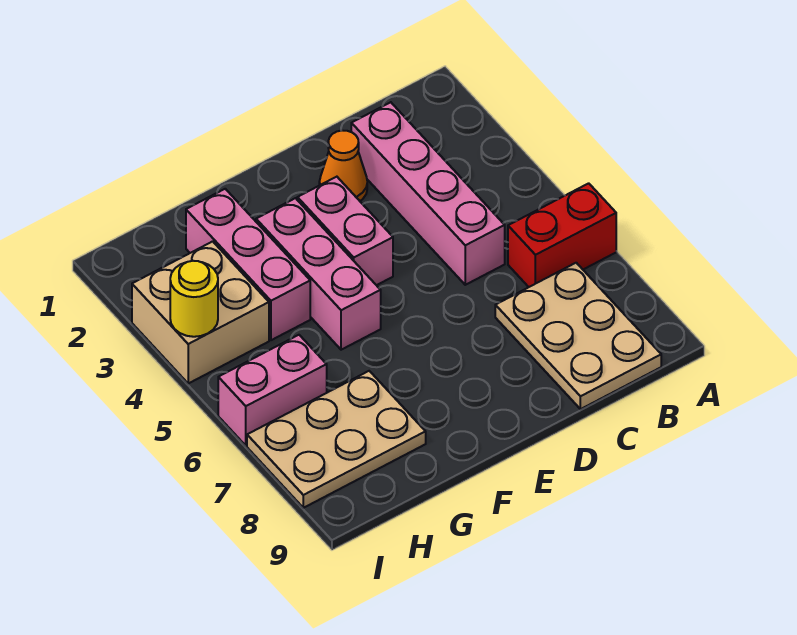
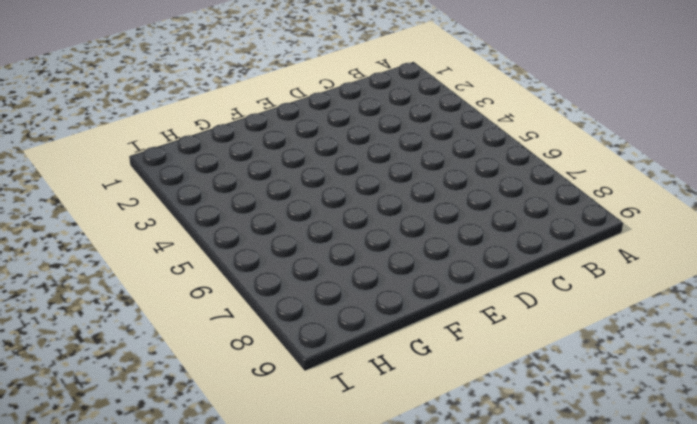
none -> red brick A6:B6 level 1
none -> tan plate B7:C9 level 1

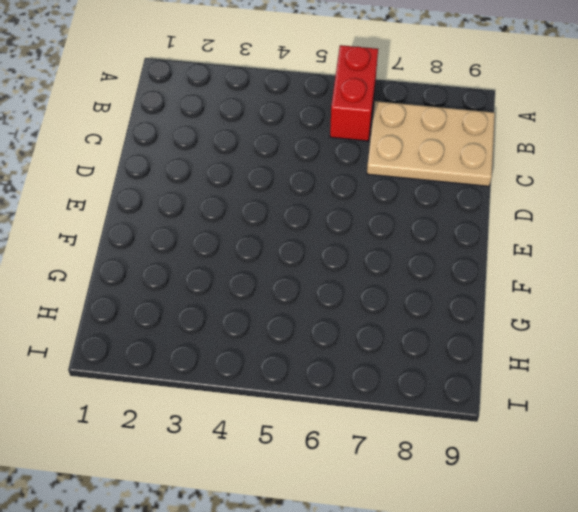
none -> pink brick C2:C5 level 1
none -> orange cone D2 level 1

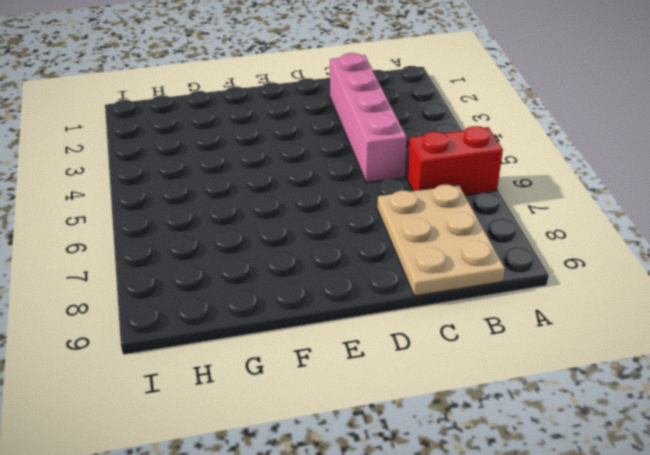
none -> orange cone D2 level 1
none -> pink brick E3:E4 level 1

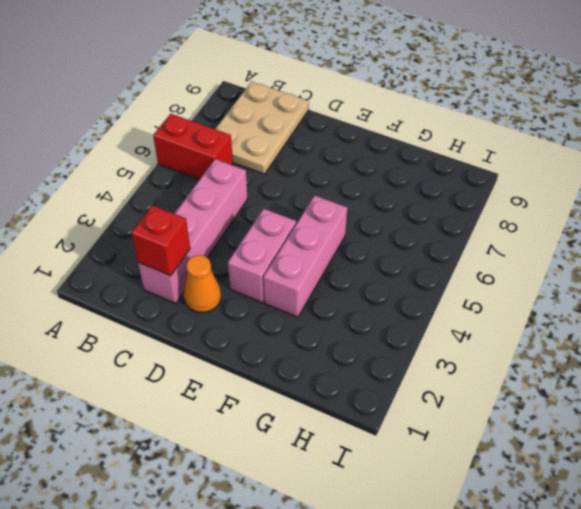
red brick C2 level 2 -> none
none -> pink brick G2:G4 level 1
none -> tan plate G7:I8 level 1

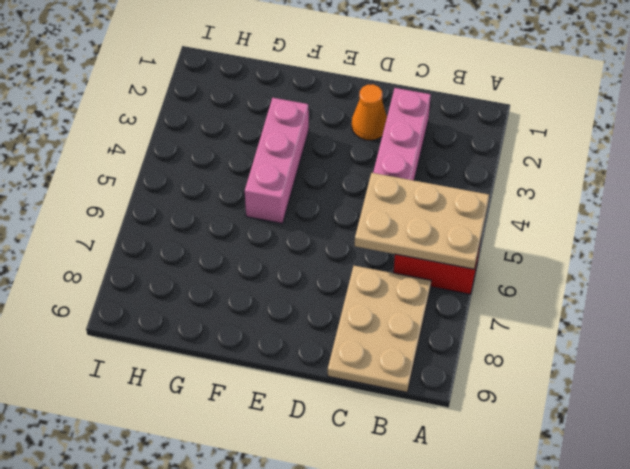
tan plate A5:C6 level 2 -> tan plate G7:I8 level 1
none -> pink brick E3:E4 level 1
none -> pink brick G2:G4 level 1

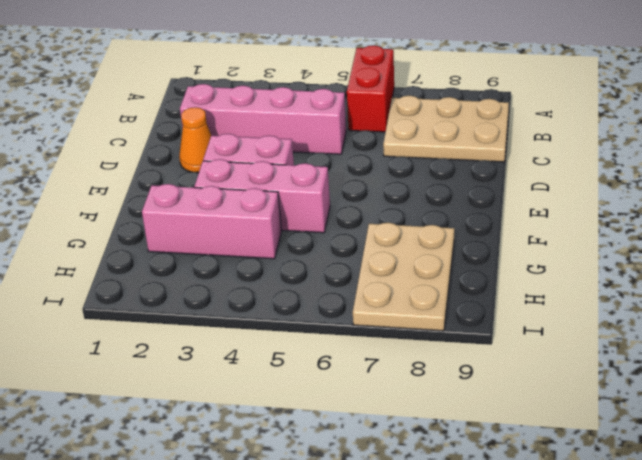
none -> tan brick H3:I4 level 1
none -> pink brick H6:I6 level 1

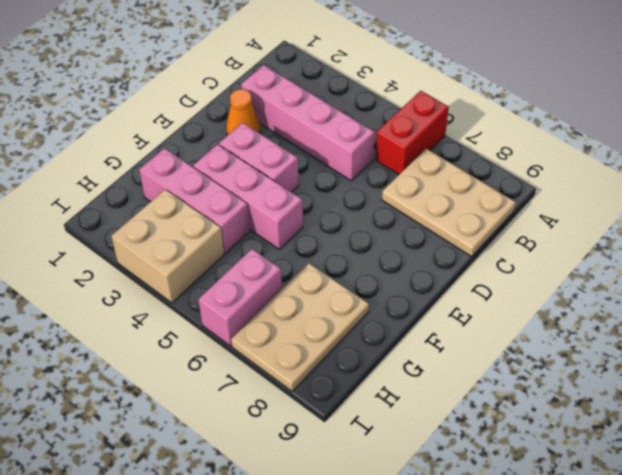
none -> yellow round brick I4 level 2

